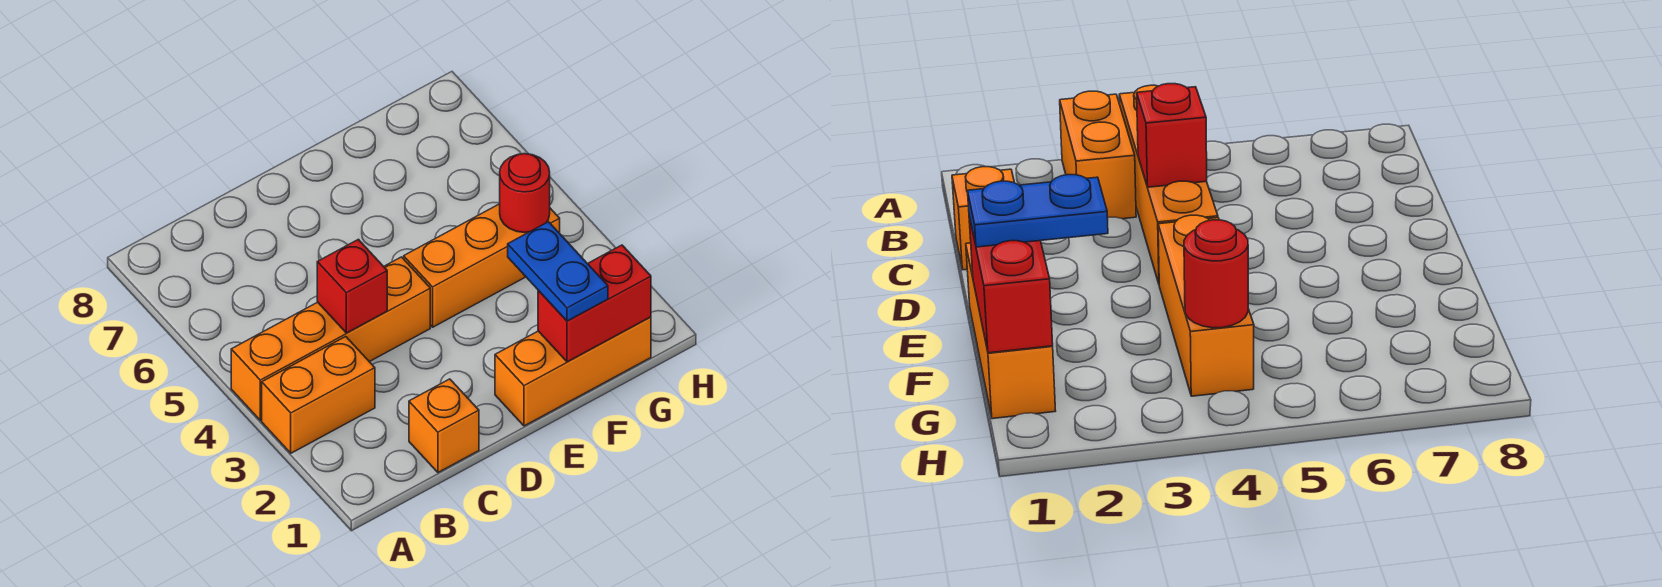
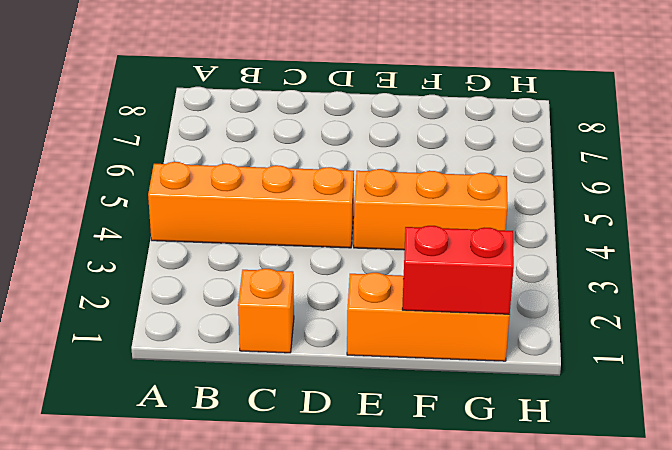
none -> orange brick A3:B3 level 1
none -> red brick C4 level 2

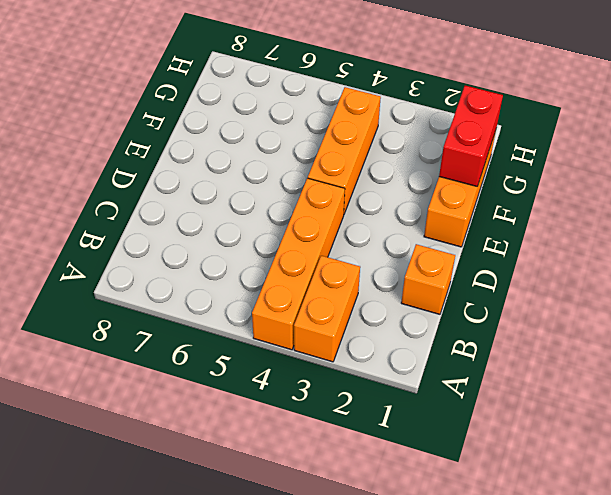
none -> red brick C4 level 2
none -> red round brick G4 level 2

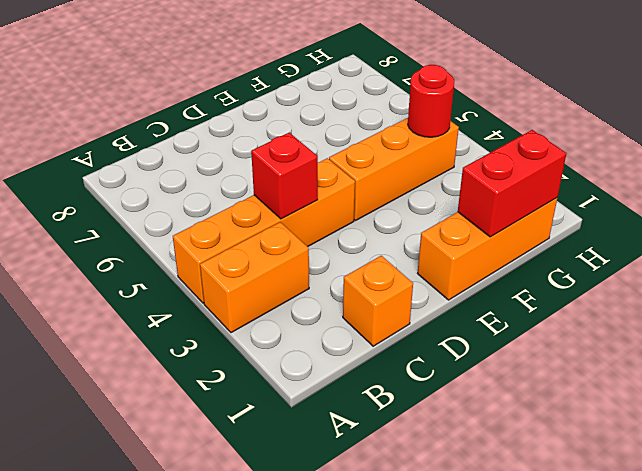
none -> blue plate F1:F2 level 3

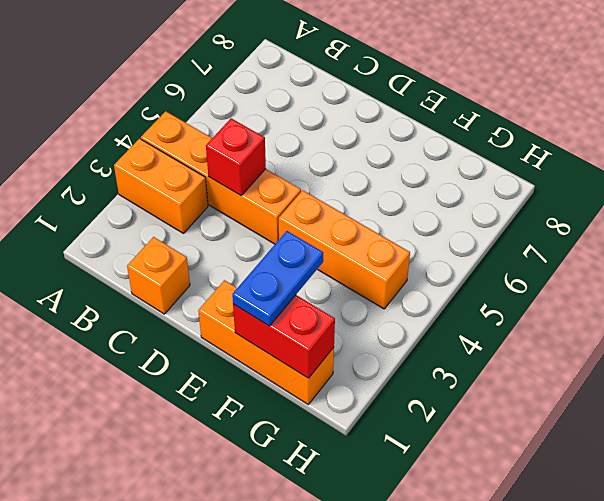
none -> red round brick G4 level 2

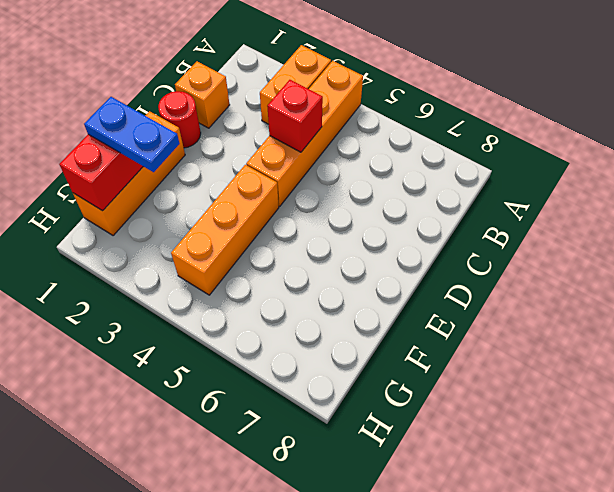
red round brick D1 level 1 -> red round brick G4 level 2

